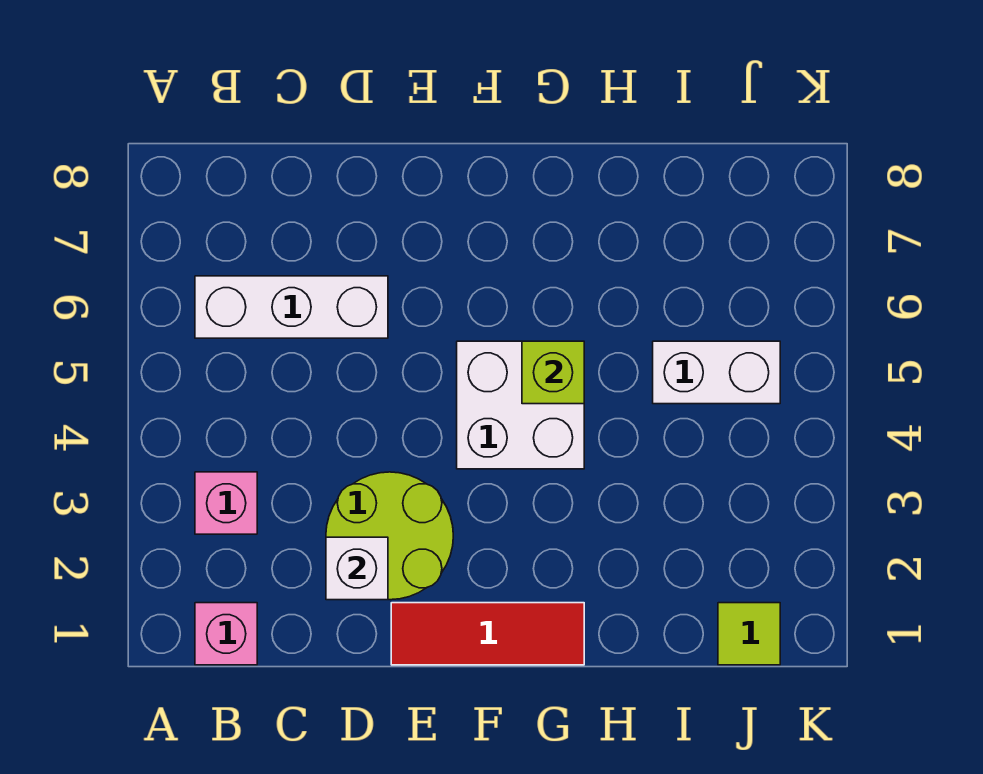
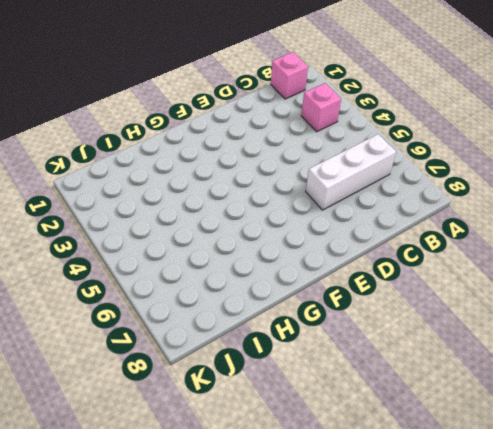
none -> lime round brick D2:E3 level 1
none -> red tile E1:G1 level 1

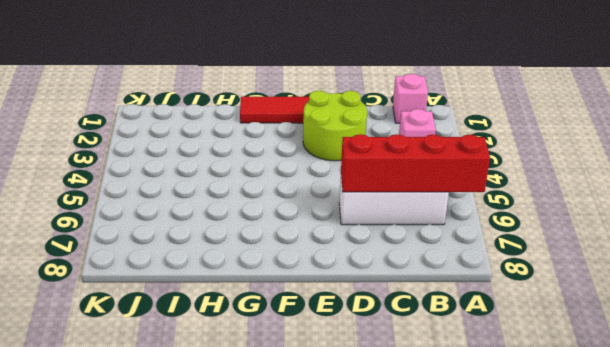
red brick A6:D6 level 2 -> none
none -> white brick F4:G5 level 1
none -> white brick I5:J5 level 1

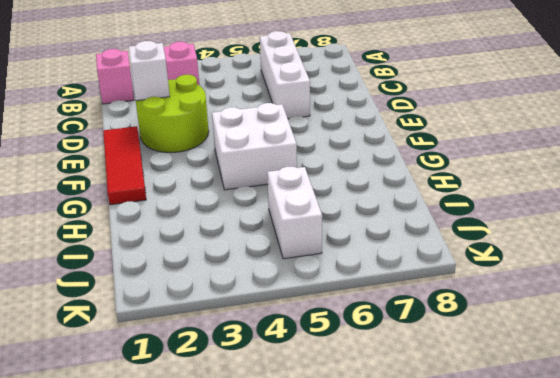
none -> lime tile J1 level 1
none -> lime brick G5 level 2

